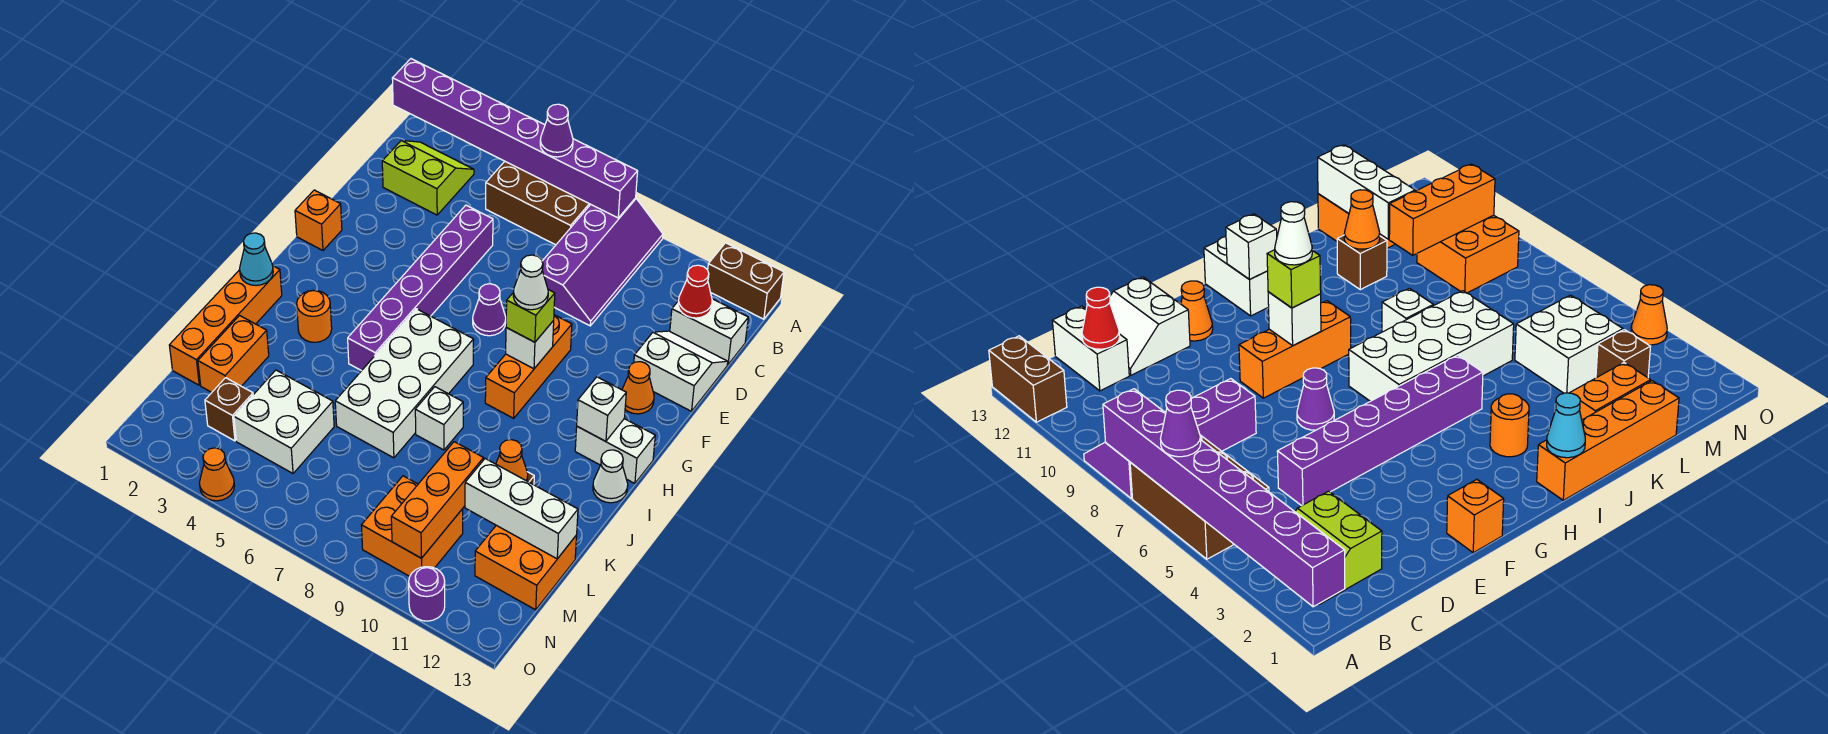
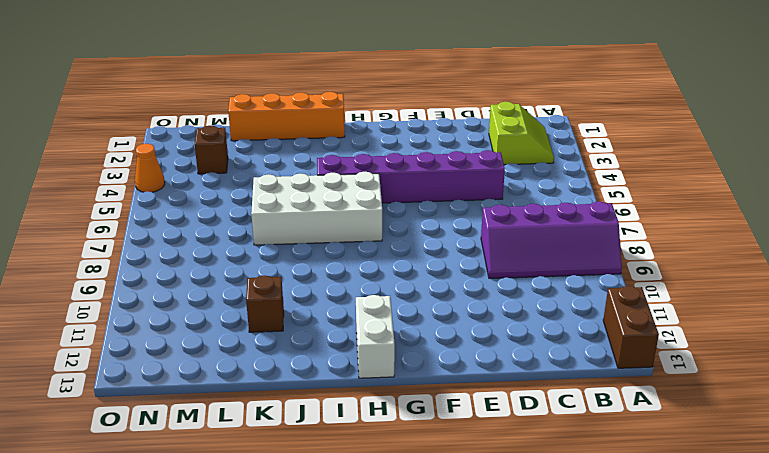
none -> brown brick A5:B7 level 1
none -> white brick C12:C13 level 1
none -> white slope D12:E13 level 1 top E
none -> orange brick F1 level 1

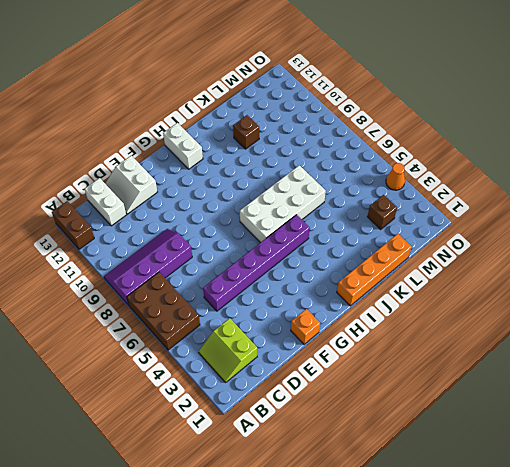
none -> purple cone F7 level 1
none -> orange brick F9:H9 level 1
none -> orange cone F12 level 1
none -> orange round brick I3 level 1

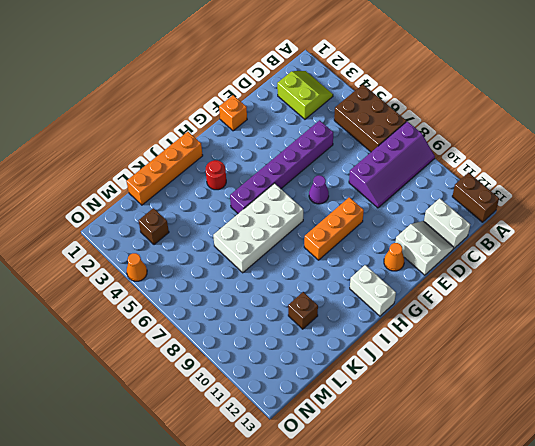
red round brick I3 level 1 -> orange round brick I3 level 1
none -> white cone I13 level 1
none -> white brick J8 level 1
none -> orange brick K2:L2 level 1
none -> white brick L4:M5 level 1

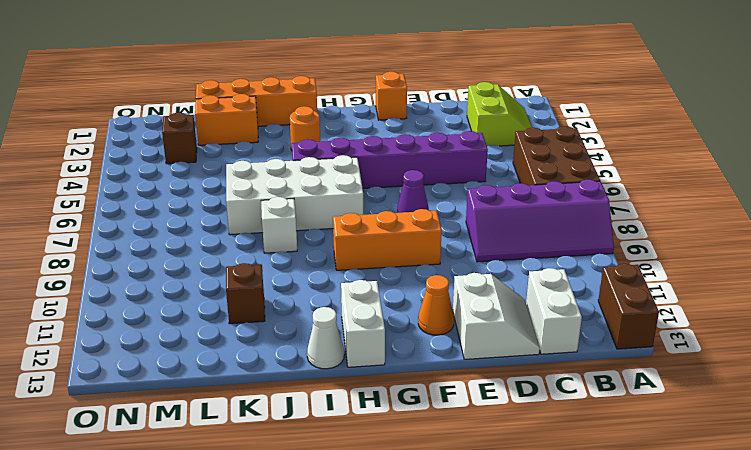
none -> white brick L4:M5 level 1
none -> orange brick L12:M13 level 1
none -> orange brick M9:N10 level 1
none -> orange cone O4 level 1

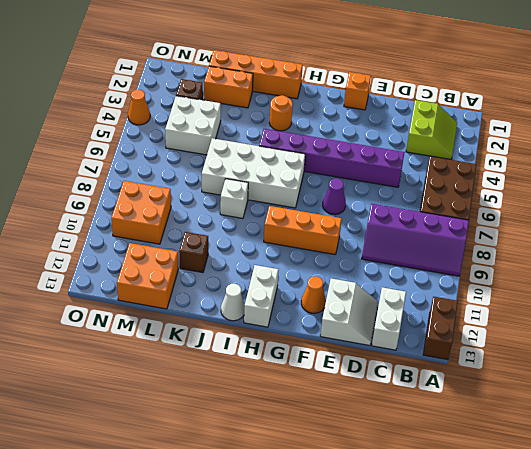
none -> purple round brick O11 level 1
none -> purple brick A1:A8 level 2
none -> red cone C12 level 2
none -> white brick G9 level 2

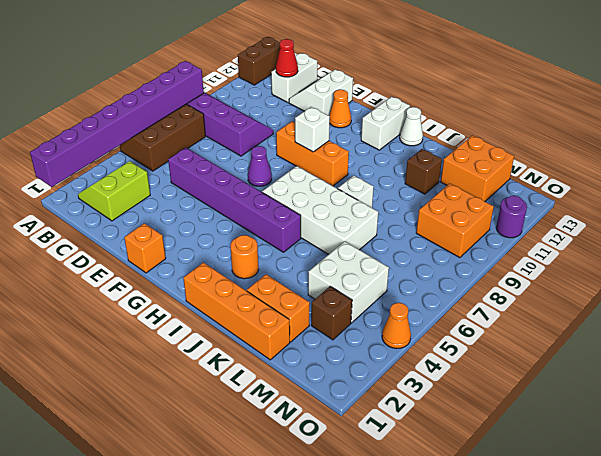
none -> white brick H12 level 2
none -> cyan cone I1 level 2
none -> orange cone K11 level 2
none -> orange brick L10:N10 level 2

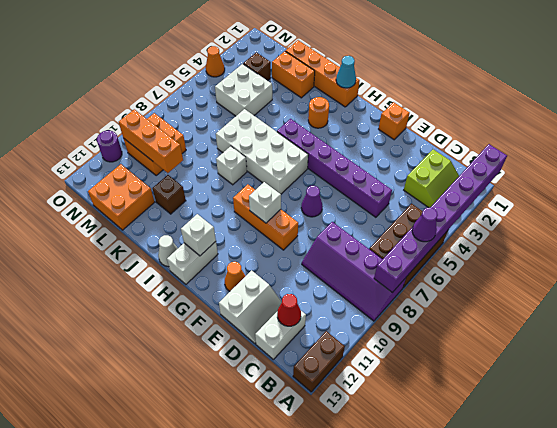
none -> orange cone K11 level 2
none -> white brick L11:L13 level 2
none -> lime brick G9 level 3
none -> white cone G9 level 4

